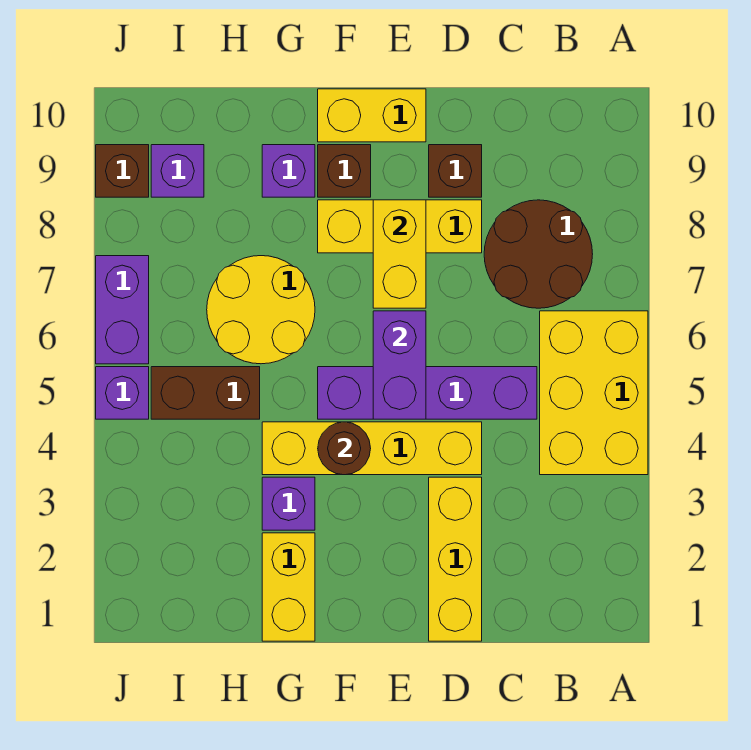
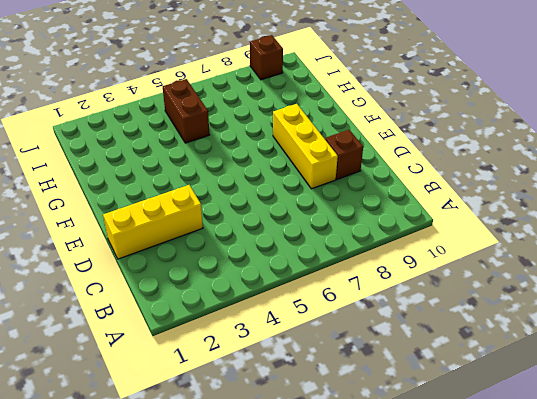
none -> yellow brick A4:B6 level 1
none -> brown round brick B7:C8 level 1
none -> purple brick C5:F5 level 1

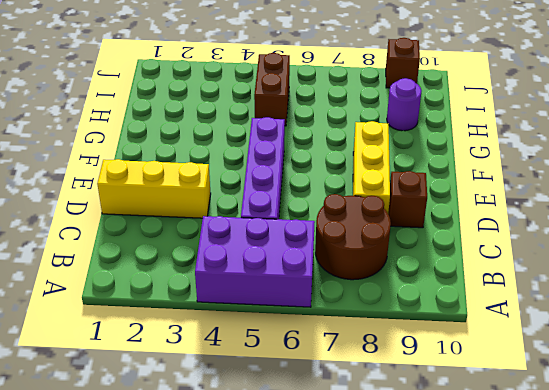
purple brick A4:B6 level 1 -> yellow brick A4:B6 level 1
purple round brick H9 level 1 -> none
none -> yellow brick D4:G4 level 1
none -> yellow brick E10:F10 level 1
none -> brown brick F9 level 1

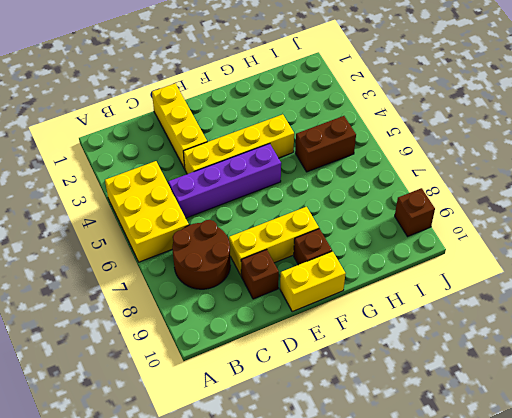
none -> yellow brick G1:G2 level 1
none -> purple brick G3 level 1
none -> yellow round brick G6:H7 level 1

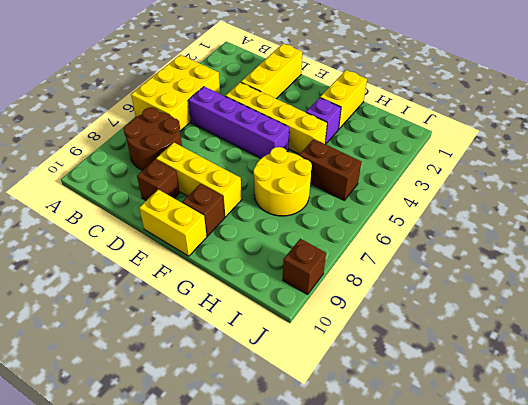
none -> purple brick G9 level 1
none -> purple brick I9 level 1
none -> purple brick J5 level 1

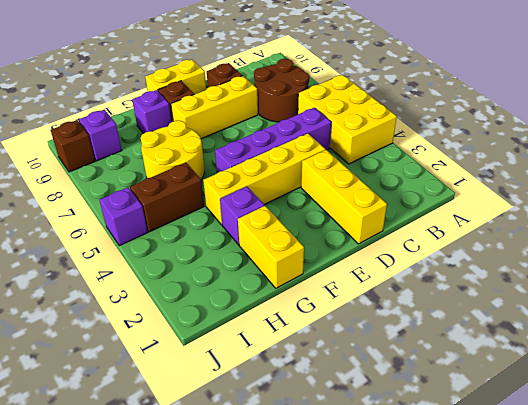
none -> purple brick J6:J7 level 1
none -> purple brick E5:E6 level 2
none -> yellow brick E7:E8 level 2

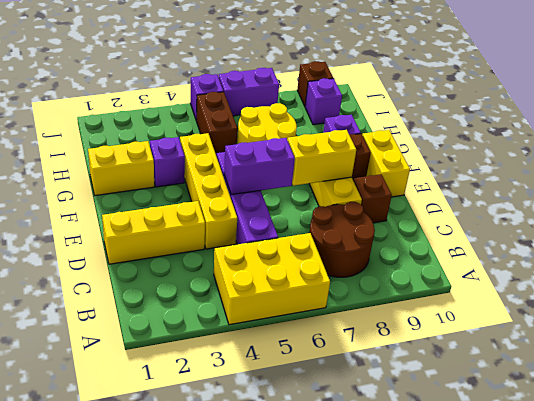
none -> brown round brick F4 level 2

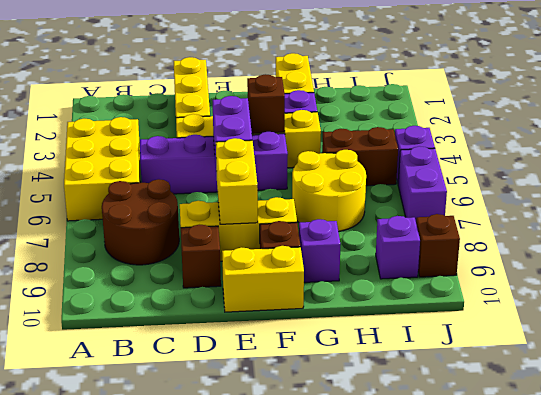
brown brick F4 level 2 -> brown round brick F4 level 2

